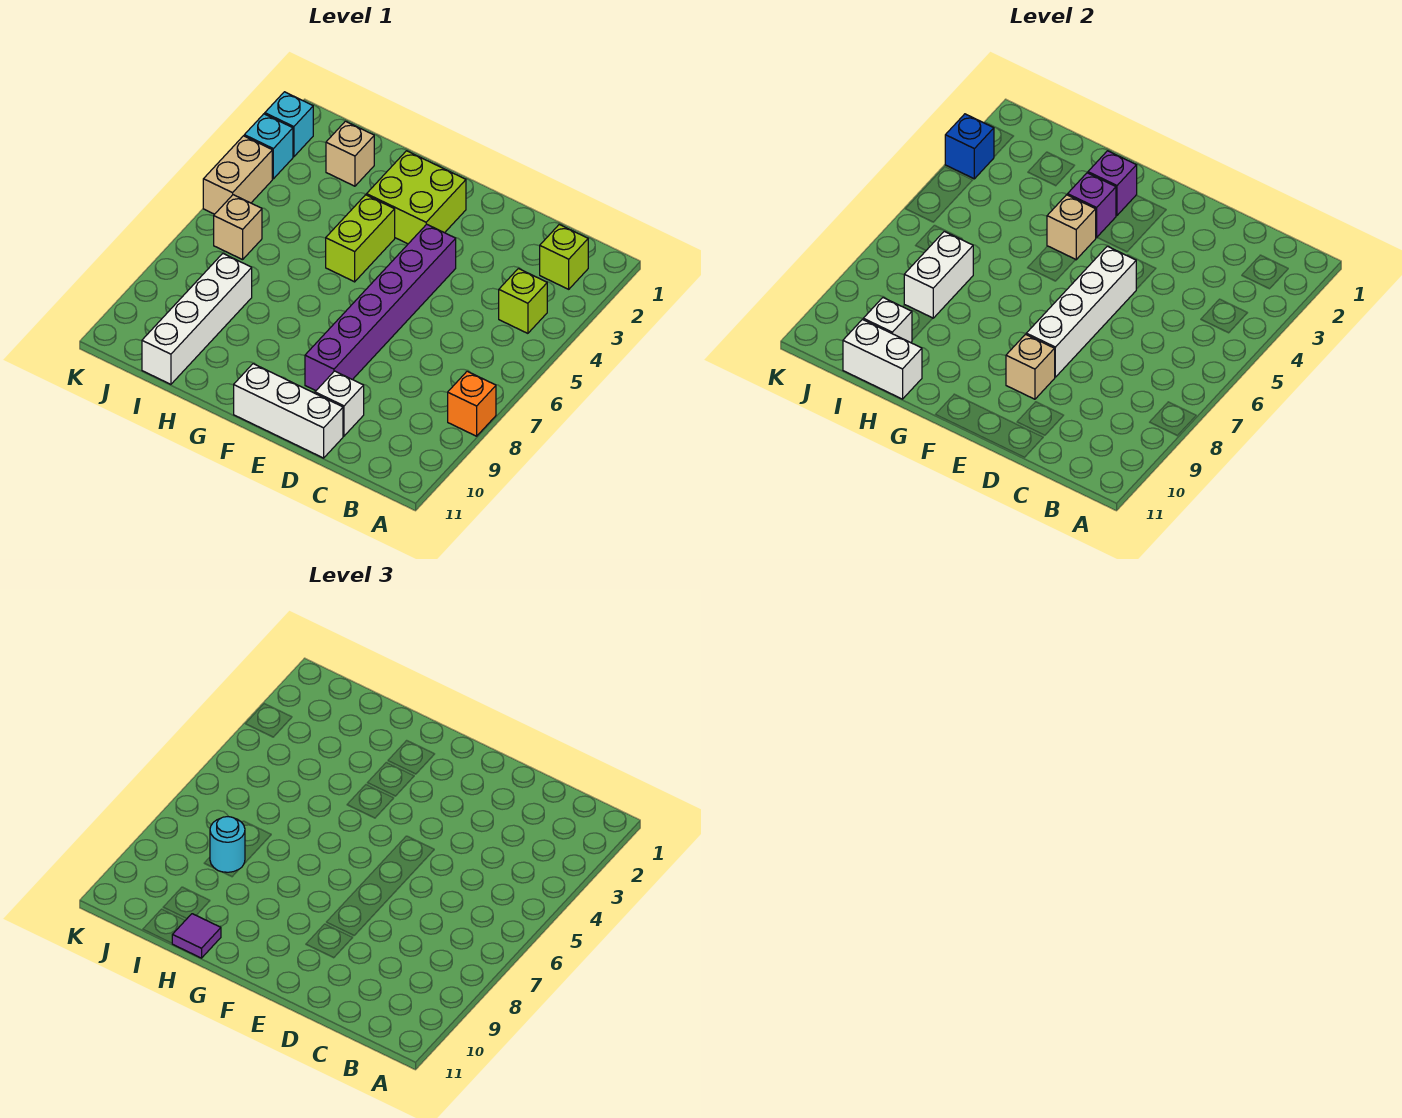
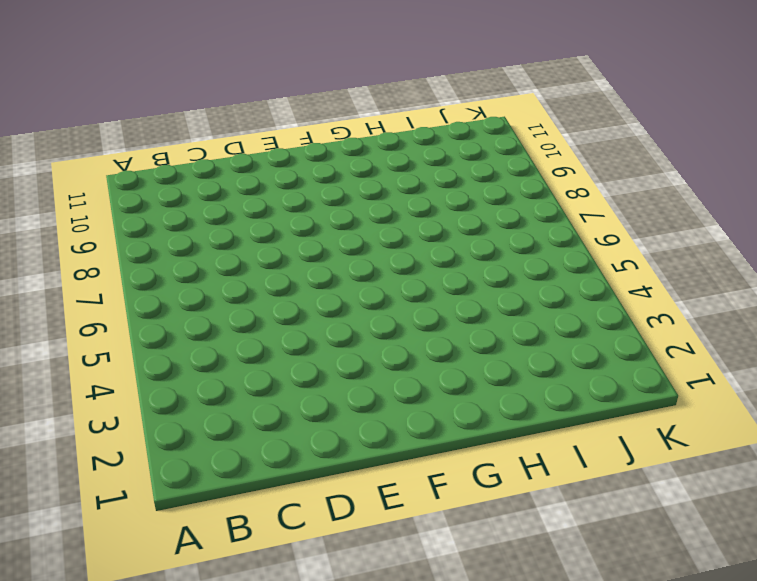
none -> orange brick A8 level 1
none -> lime brick B2 level 1
none -> lime brick B4 level 1

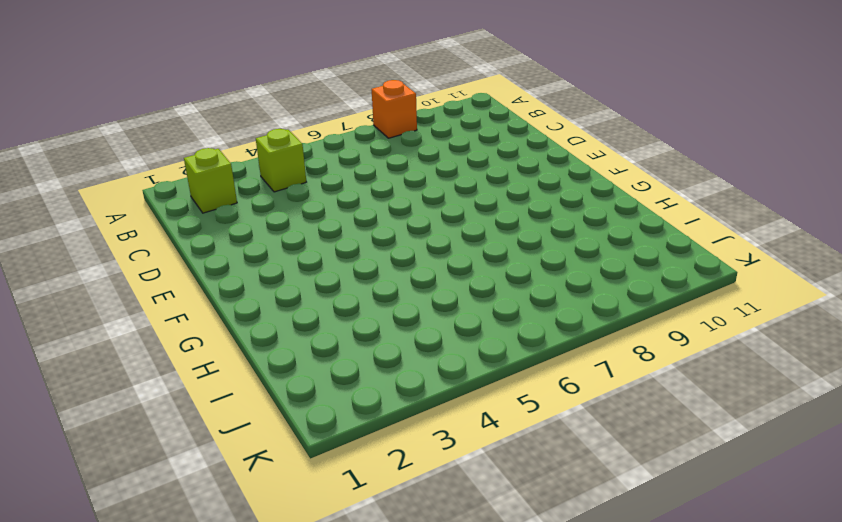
none -> white brick D10 level 1
none -> white brick D11:F11 level 1
none -> purple brick E4:E9 level 1

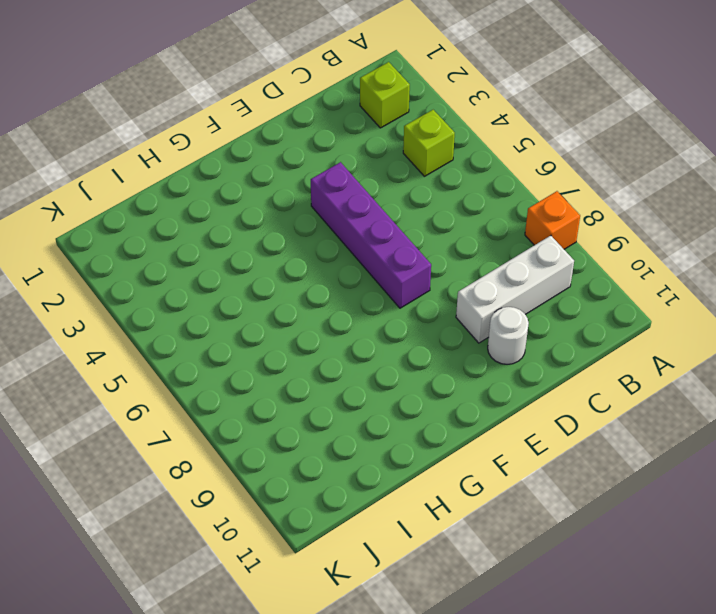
white brick B9:D9 level 1 -> white brick D11:F11 level 1
white round brick D10 level 1 -> white brick D10 level 1
purple brick E4:E7 level 1 -> purple brick E4:E9 level 1
none -> lime brick F2:G3 level 1
none -> lime brick G4:G5 level 1
none -> tan brick I2 level 1

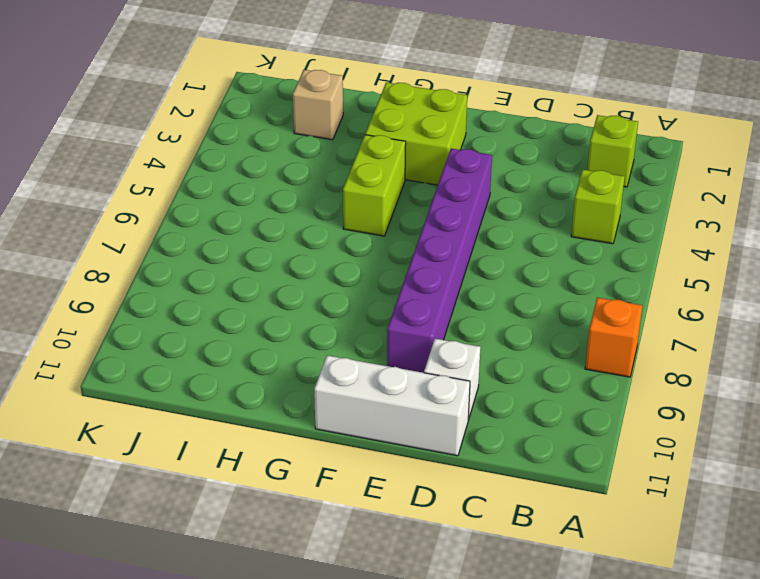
none -> white brick I8:I11 level 1
none -> tan brick J6 level 1
none -> cyan brick K2 level 1

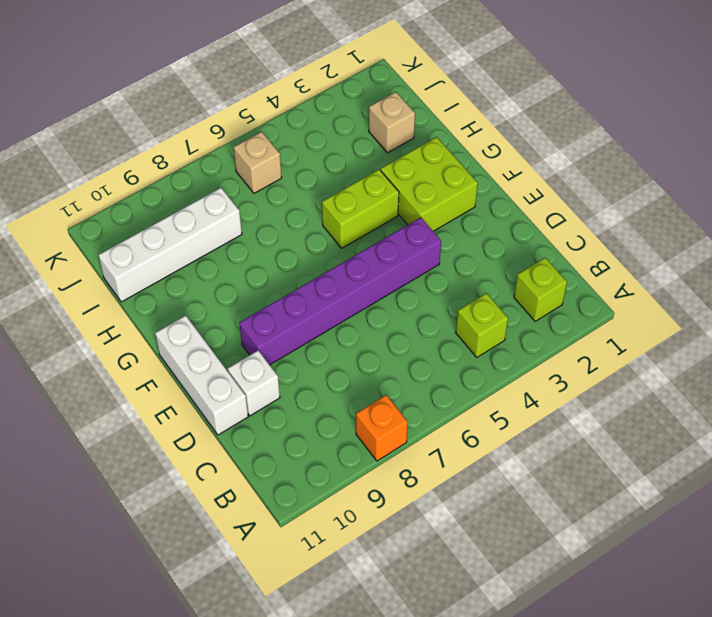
none -> cyan brick K2 level 1
none -> cyan brick K3 level 1
none -> tan brick K4:K5 level 1

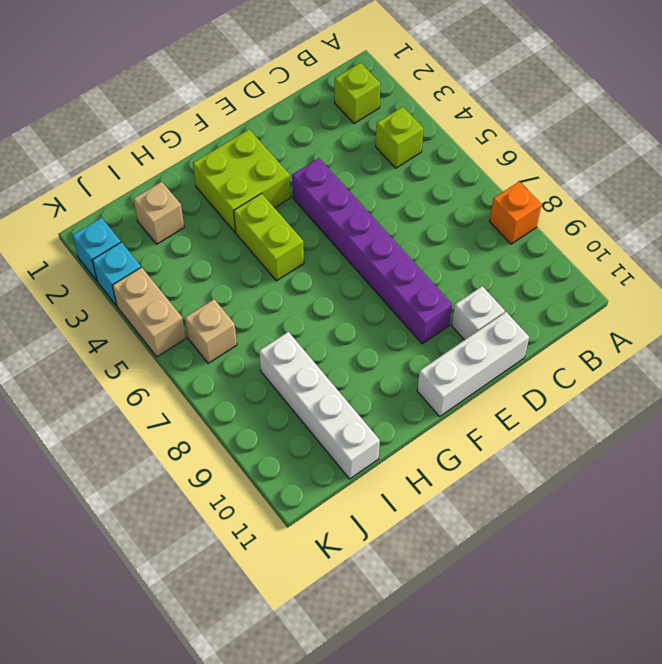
none -> white brick E5:E8 level 2
none -> tan brick E9 level 2
none -> purple brick G2 level 2

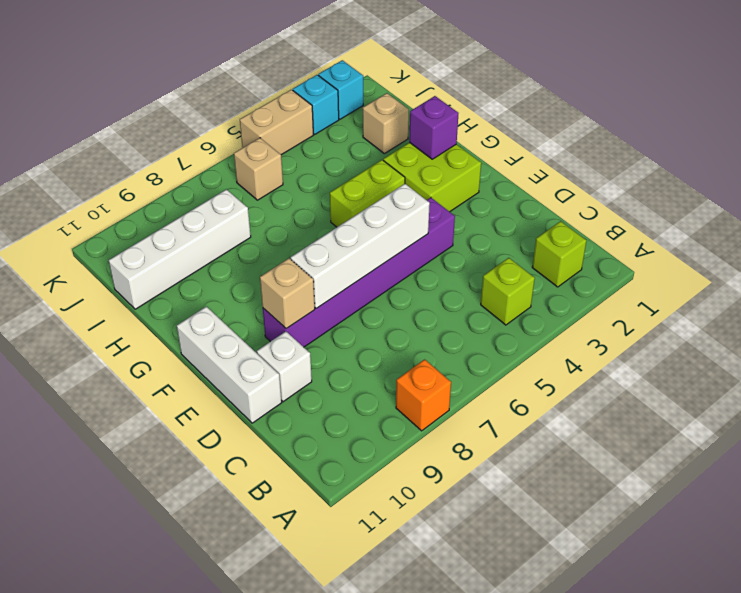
none -> purple brick G3 level 2
none -> tan brick G4 level 2
none -> white brick H11:I11 level 2

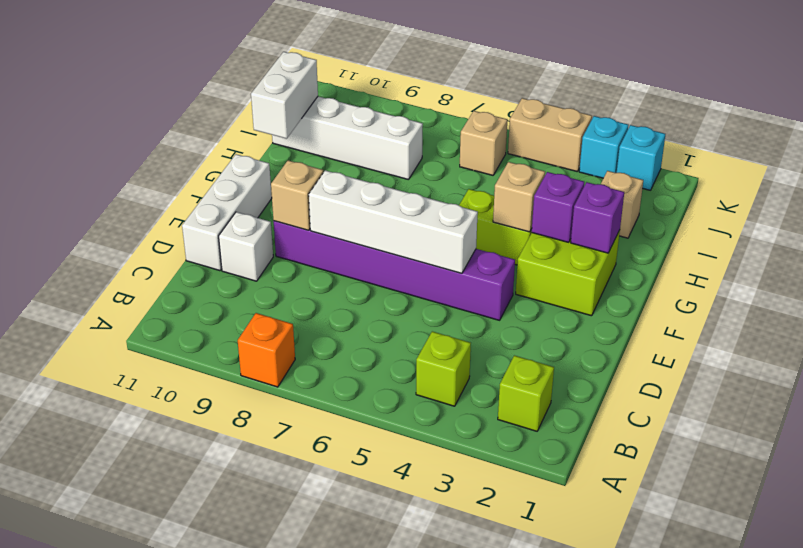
none -> white brick I7:I8 level 2
none -> white brick I10 level 2
none -> blue brick K3 level 2

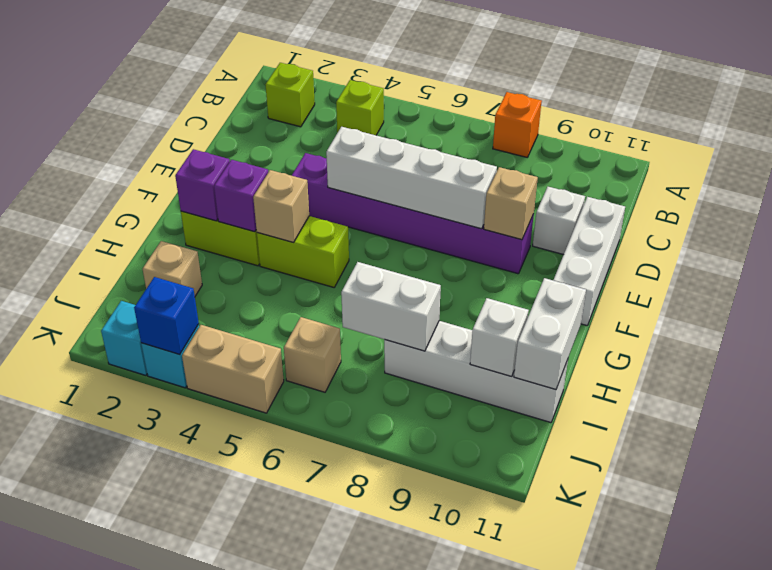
none -> purple tile H11 level 3
none -> cyan round brick I8 level 3

